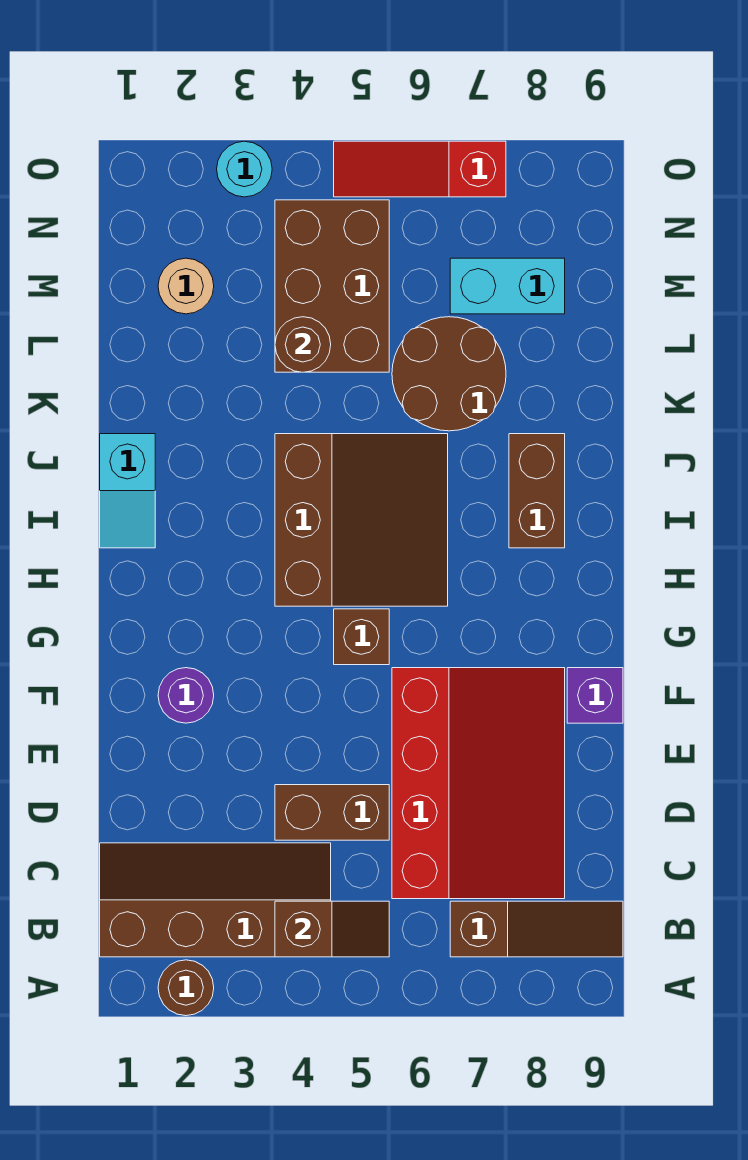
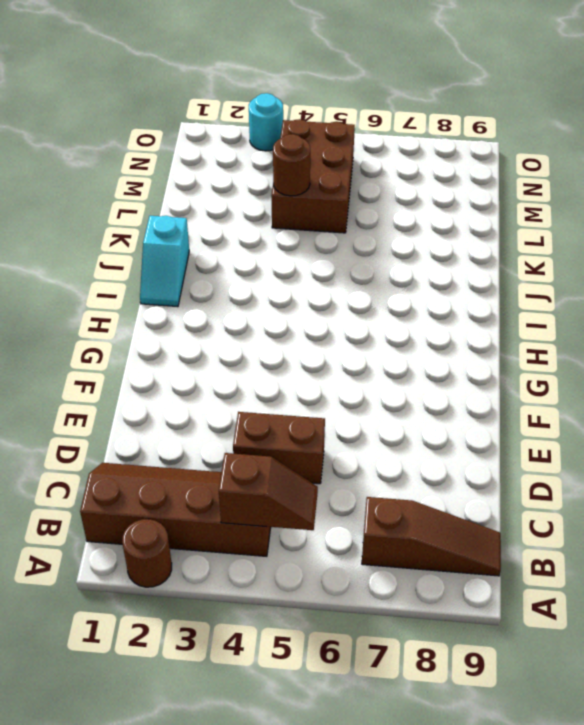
none -> red slope C6:F8 level 1 top 6
none -> purple round brick F2 level 1
none -> purple brick F9 level 1

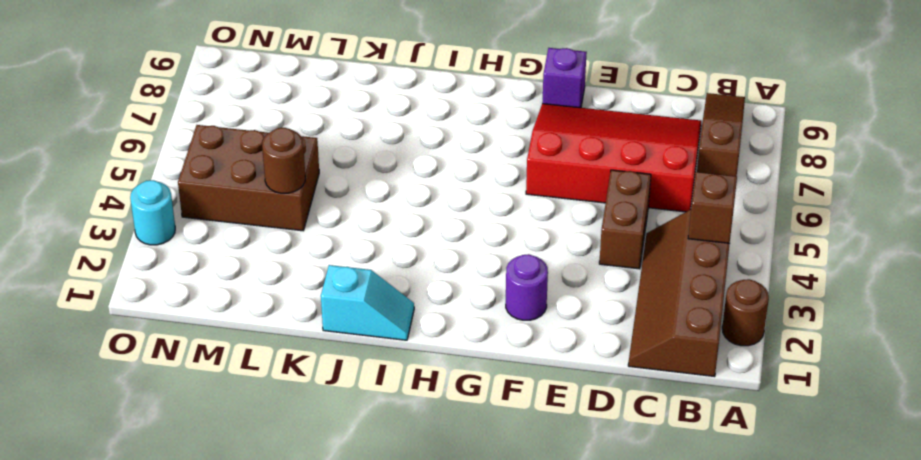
none -> brown brick G5 level 1
none -> brown slope H4:J6 level 1 top 4
none -> brown brick I8:J8 level 1

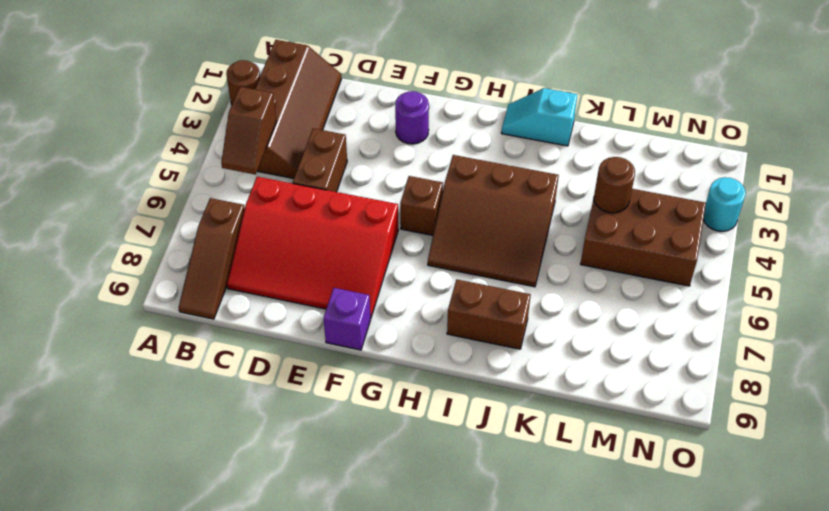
none -> brown round brick K6:L7 level 1
none -> tan round brick M2 level 1
none -> cyan brick M7:M8 level 1

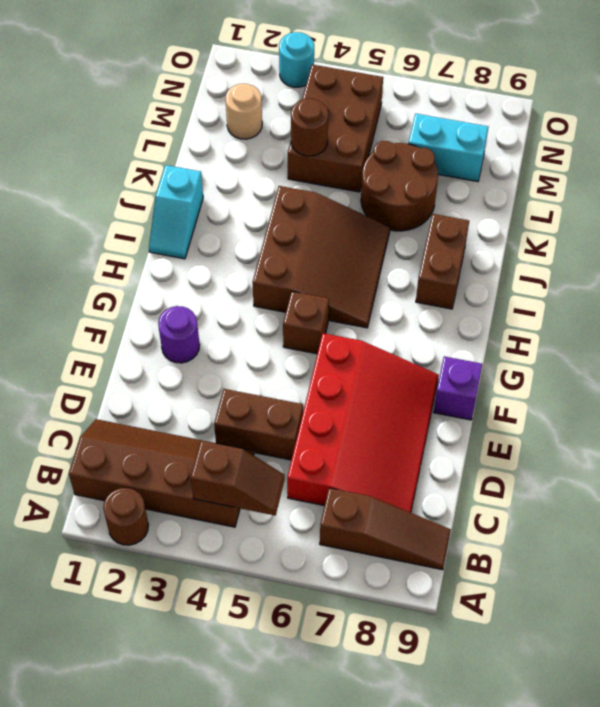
none -> red slope O5:O7 level 1 top 7

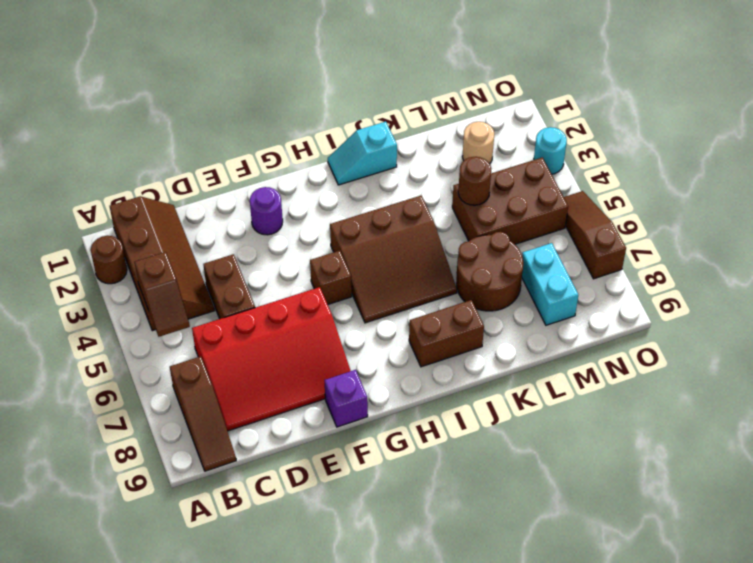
brown slope O5:O7 level 1 top 7 -> red slope O5:O7 level 1 top 7

